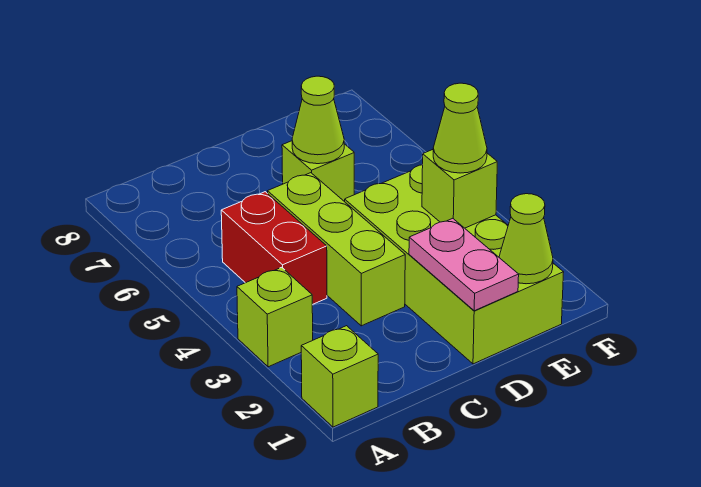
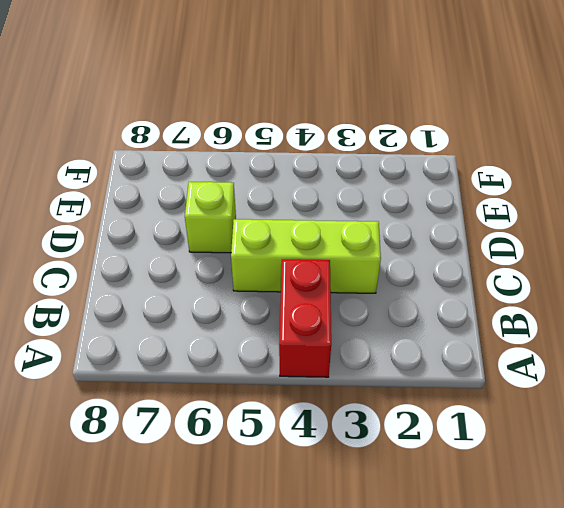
red brick A4:B4 level 1 -> red brick B4:B5 level 1
none -> lime brick A1 level 1
none -> lime brick A3 level 1

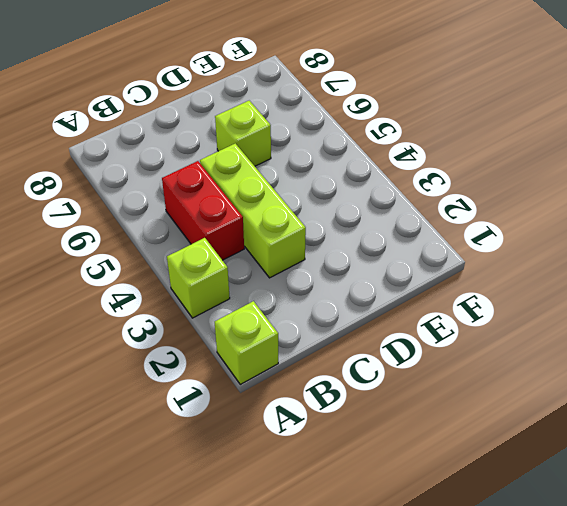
none -> lime brick D1:E4 level 1
none -> pink plate D1:D2 level 2

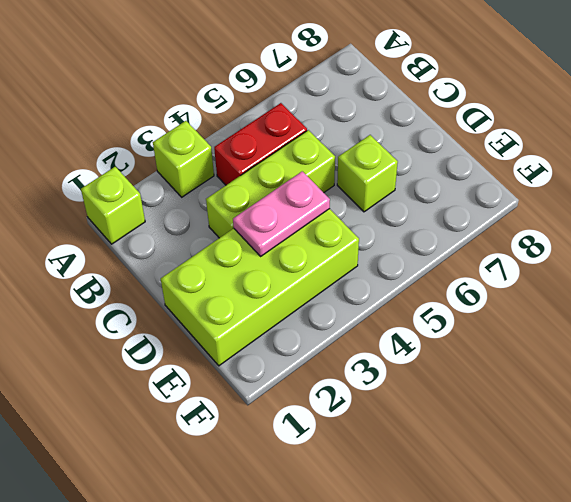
pink plate D3:D4 level 2 -> pink plate D1:D2 level 2
none -> lime cone D6 level 2
none -> lime cone E1 level 2

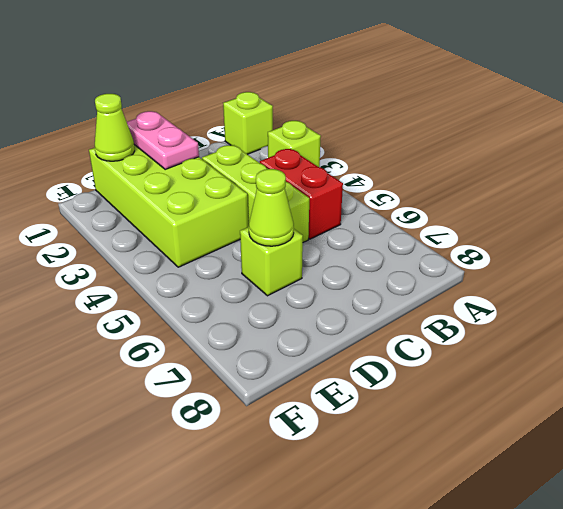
none -> lime brick E3 level 2
none -> lime cone E3 level 3

